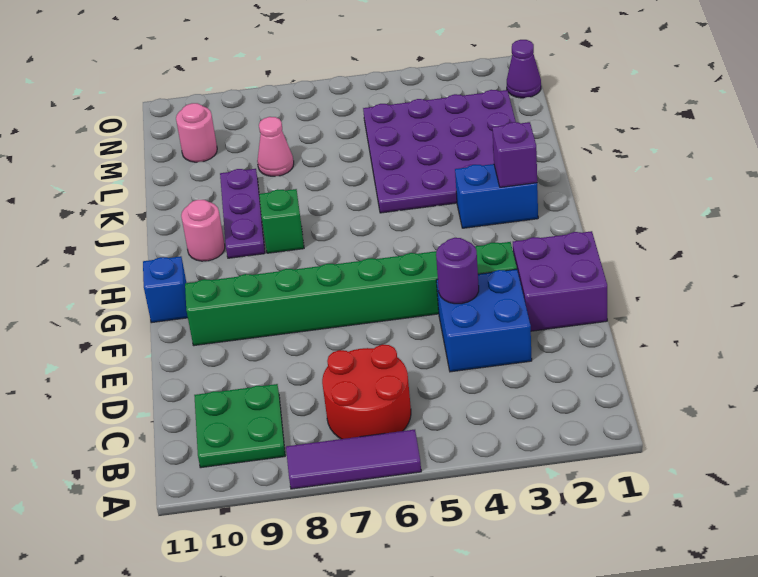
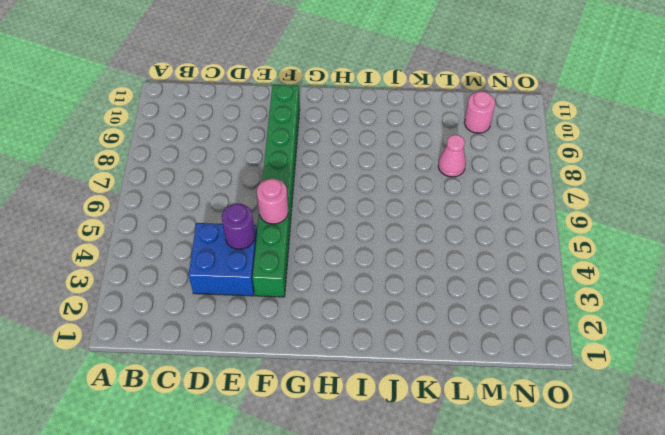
pink round brick F5 level 2 -> pink round brick I10 level 1
none -> purple tile A6:A8 level 1
none -> red round brick B6:C7 level 1
none -> green plate B9:C10 level 1

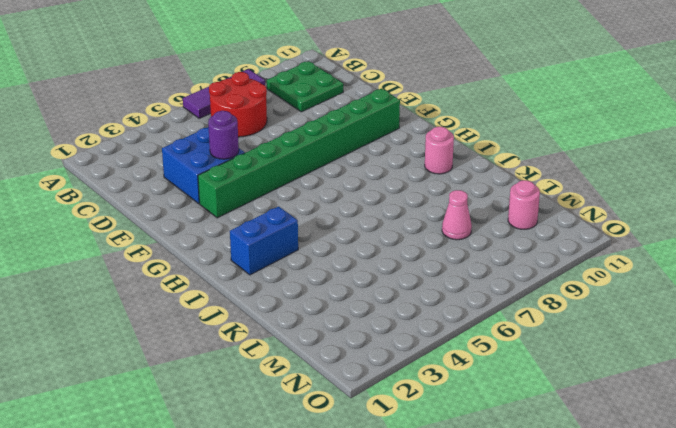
none -> purple brick E1:F2 level 1
none -> blue brick G11 level 1
none -> green brick I8 level 1

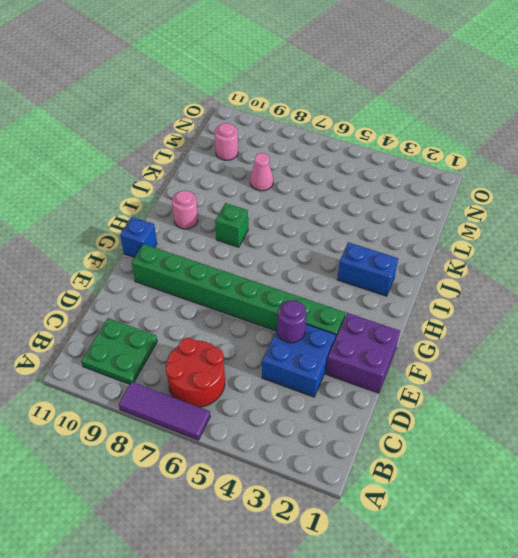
none -> purple plate I9:K9 level 1
none -> purple plate J2:M5 level 1
none -> purple cone N1 level 1

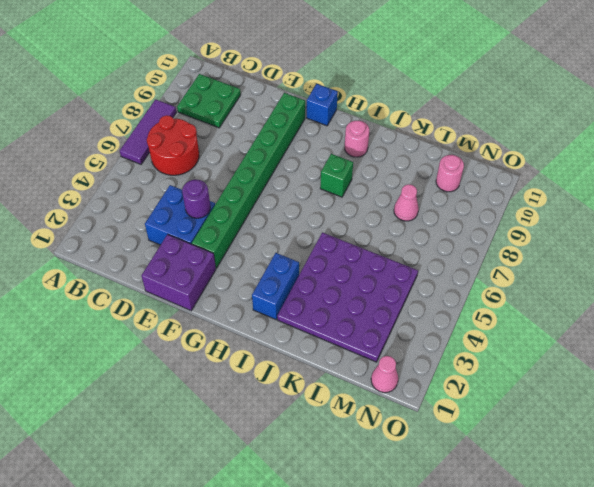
pink cone N1 level 1 -> purple cone N1 level 1
none -> purple plate I9:K9 level 1
none -> purple brick I2 level 2

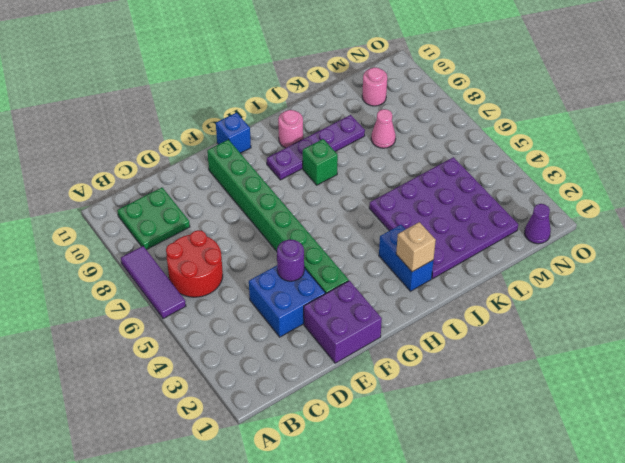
purple plate H9:K9 level 1 -> purple plate I9:K9 level 1
tan brick I2 level 2 -> purple brick I2 level 2

